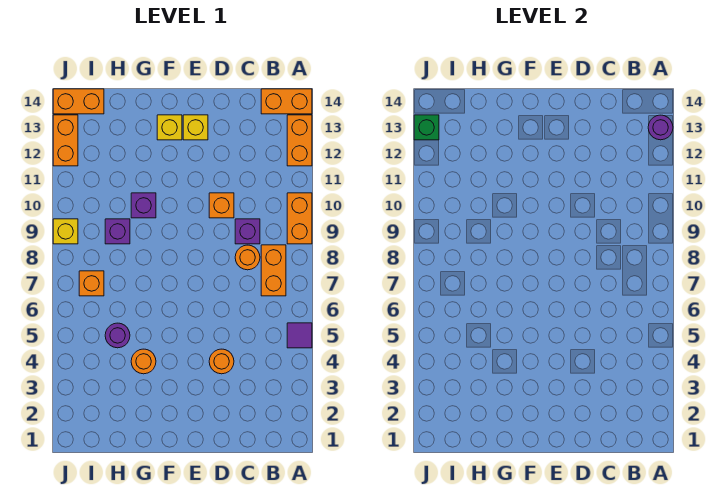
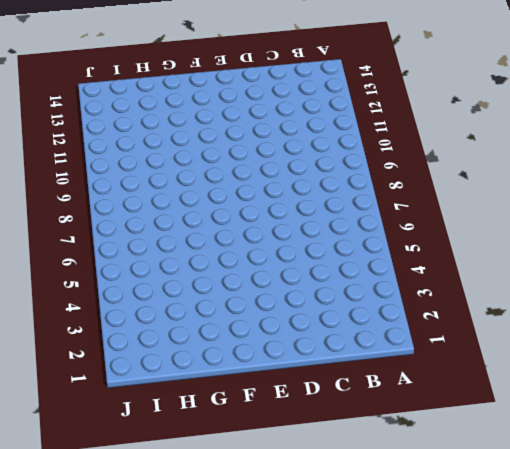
none -> purple tile A5 level 1
none -> orange brick A9:A10 level 1
none -> orange brick A12:A13 level 1

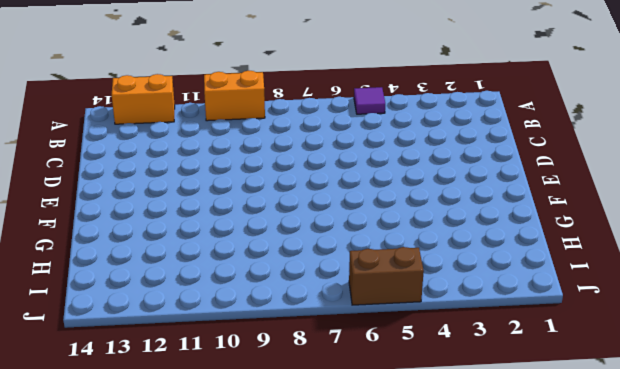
brown brick J5:J6 level 1 -> none
none -> orange brick A14:B14 level 1
none -> orange brick B7:B8 level 1
none -> orange round brick C8 level 1

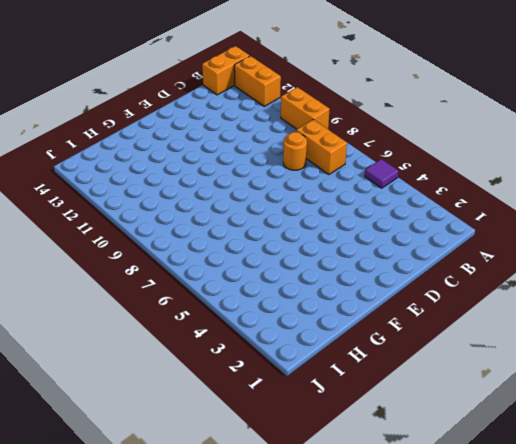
none -> purple brick C9 level 1
none -> orange round brick D4 level 1
none -> orange brick D10 level 1

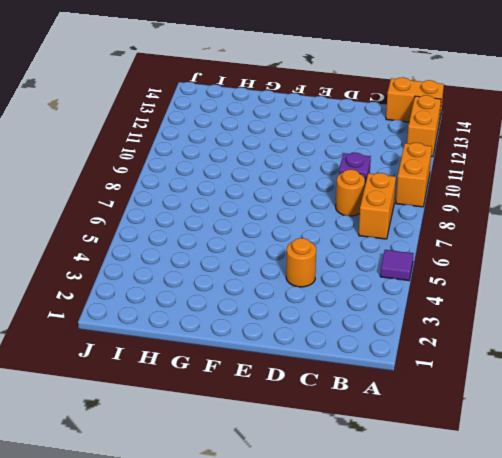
none -> orange brick D10 level 1
none -> yellow brick E13 level 1
none -> yellow brick F13 level 1

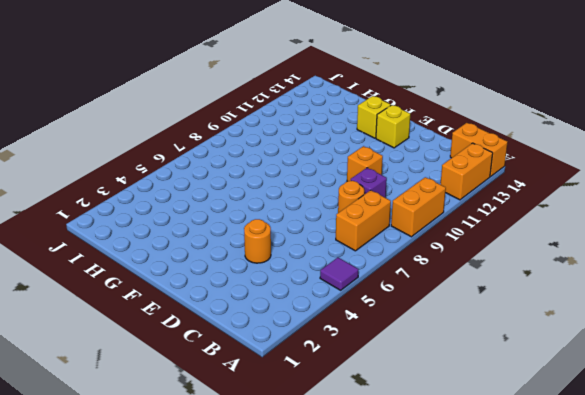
none -> orange round brick G4 level 1
none -> purple brick G10 level 1
none -> purple round brick H5 level 1

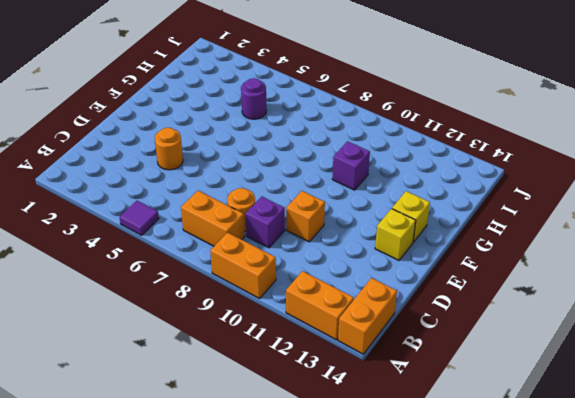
none -> orange round brick G4 level 1
none -> purple brick H9 level 1
none -> orange brick I7 level 1

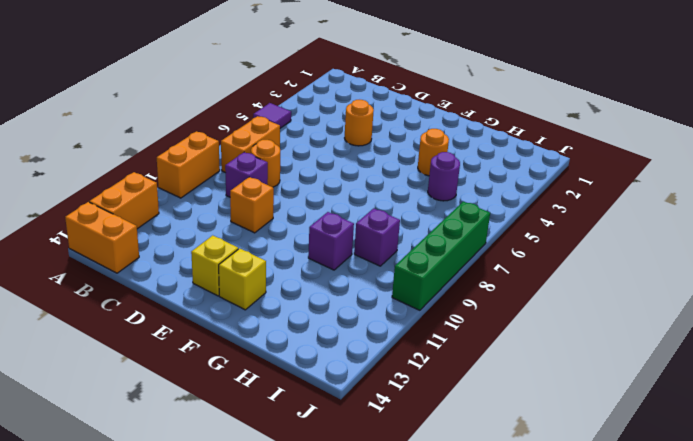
green brick J7:J10 level 1 -> yellow brick J9 level 1
none -> orange brick I7 level 1
none -> orange brick I14:J14 level 1
none -> orange brick J12:J13 level 1

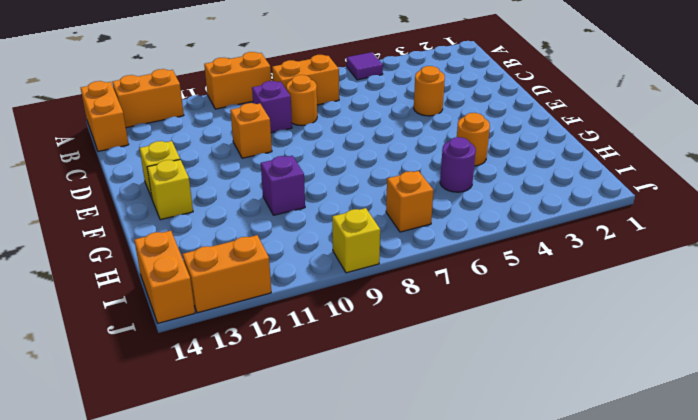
none -> purple brick H9 level 1
none -> purple round brick A13 level 2
none -> green brick J13 level 2

